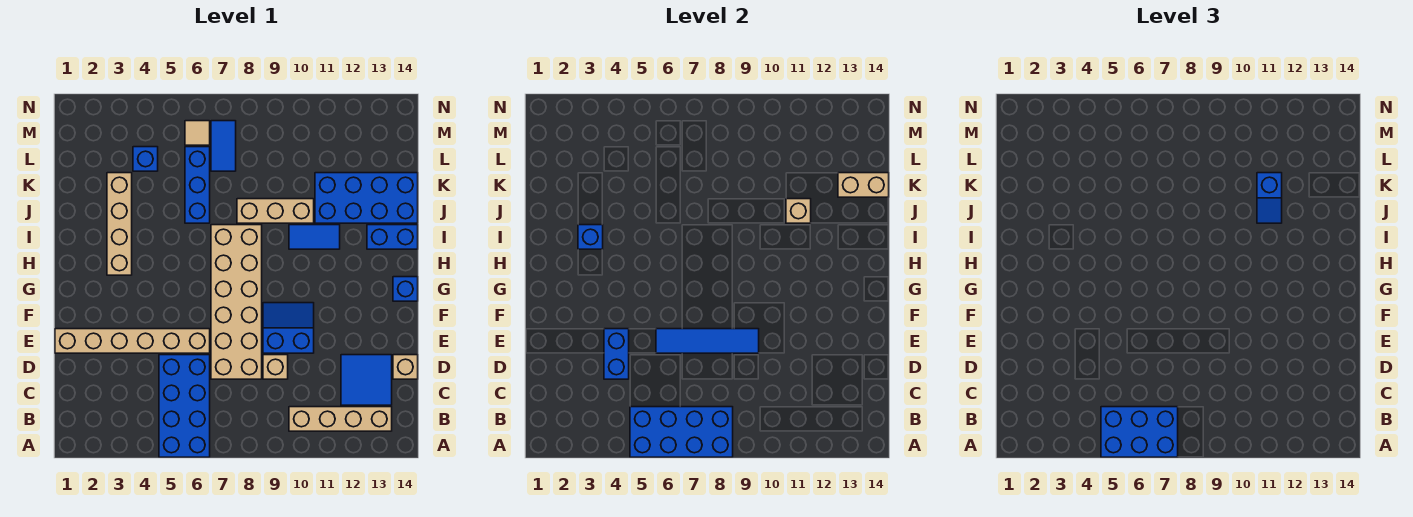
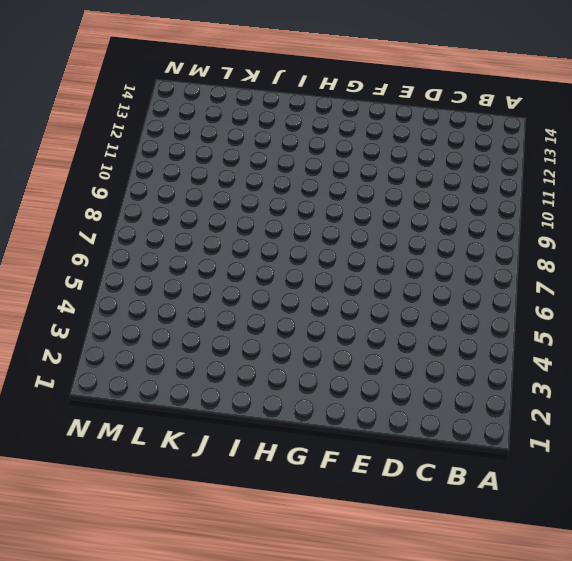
none -> blue brick A5:D6 level 1
none -> tan brick B10:B13 level 1
none -> blue tile C12:D13 level 1

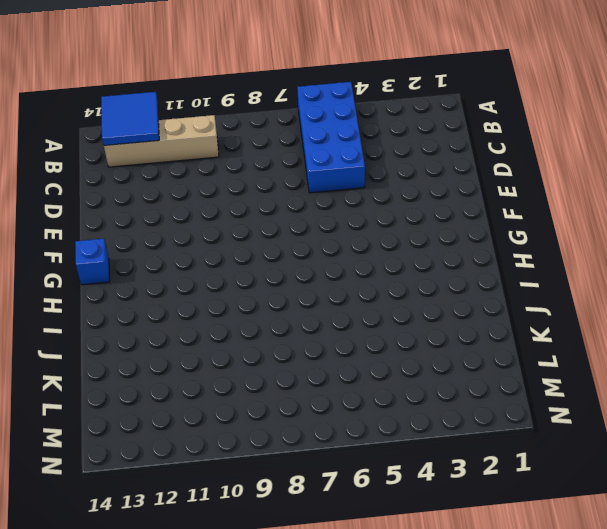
blue tile A12:B13 level 2 -> blue tile C12:D13 level 1
none -> tan brick D7:I8 level 1
none -> tan brick D9 level 1
none -> tan brick D14 level 1

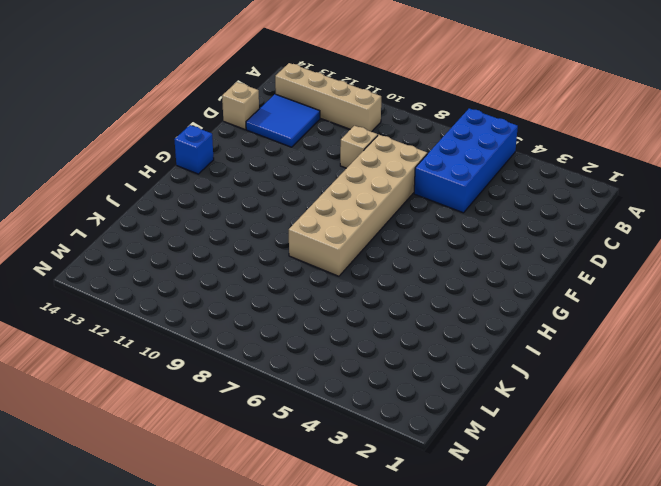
none -> tan brick E1:E6 level 1
none -> blue slope E9:F10 level 1 top E
none -> tan brick H3:K3 level 1

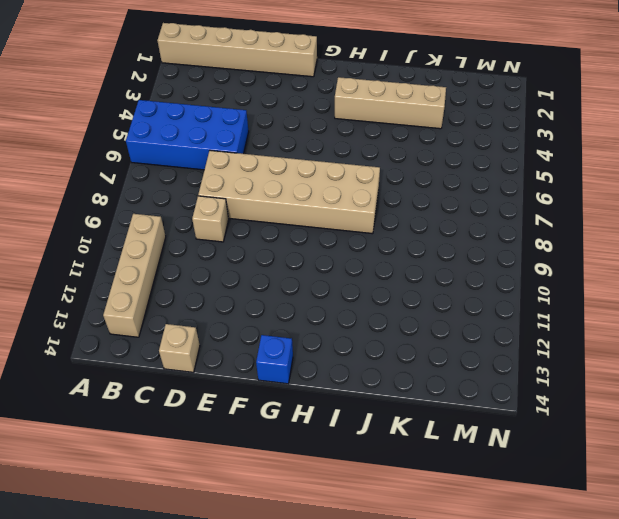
tan brick A1:F1 level 1 -> tan brick E1:E6 level 1
none -> blue tile C12:D13 level 1
none -> blue slope E9:F10 level 1 top E
none -> blue tile I10:I11 level 1

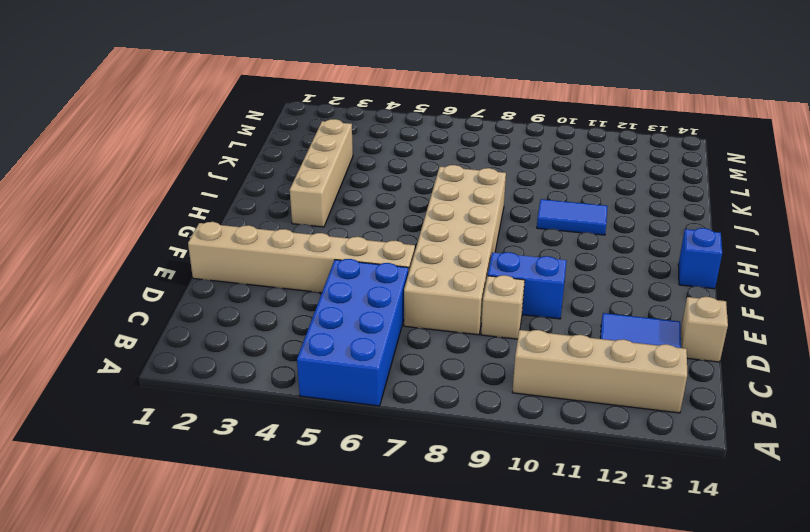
none -> blue brick I13:I14 level 1
none -> blue brick J6:L6 level 1
none -> tan brick J8:J10 level 1

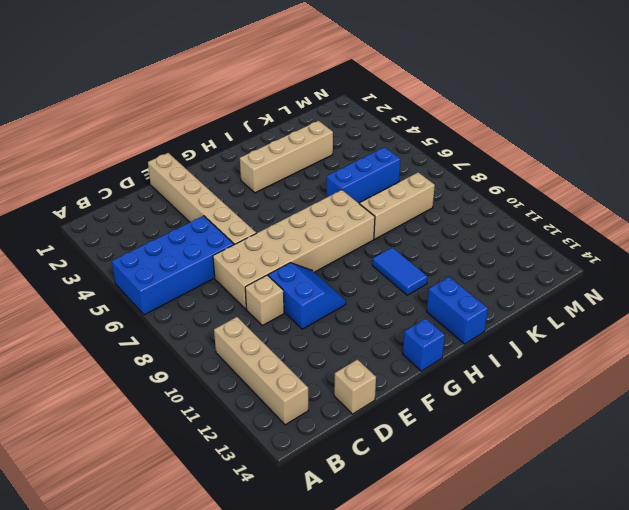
tan brick J8:L8 level 1 -> tan brick J8:J10 level 1
none -> blue tile C12:D13 level 1
none -> blue brick J11:K14 level 1
none -> blue brick L4 level 1

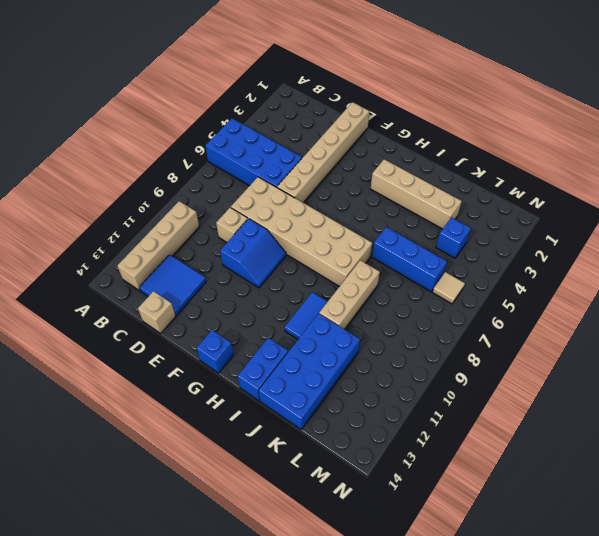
none -> blue tile L7:M7 level 1
none -> blue brick A5:B8 level 2
none -> blue brick D4:E4 level 2

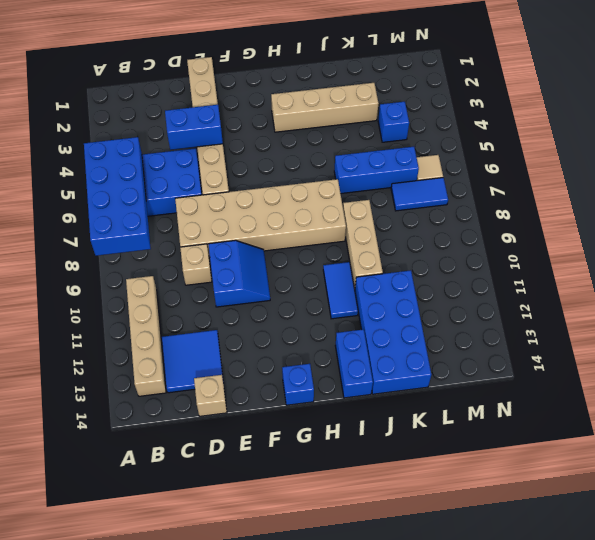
none -> blue tile E6:E9 level 2
none -> blue brick I3 level 2
none -> tan brick J11 level 2

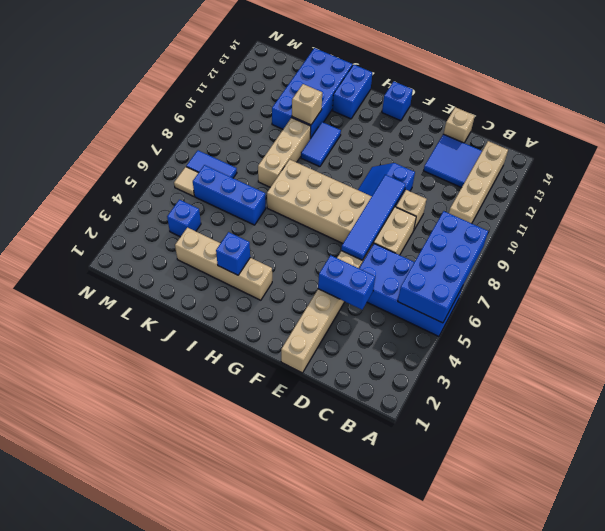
none -> tan brick K13:K14 level 2
none -> blue brick A5:B7 level 3
none -> blue slope J11:K11 level 3 top K

